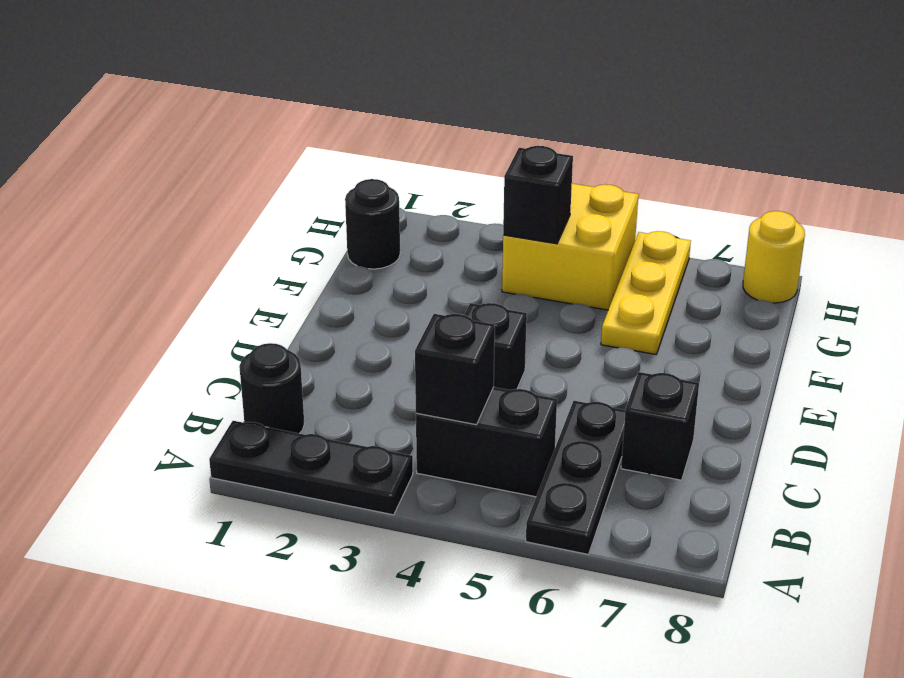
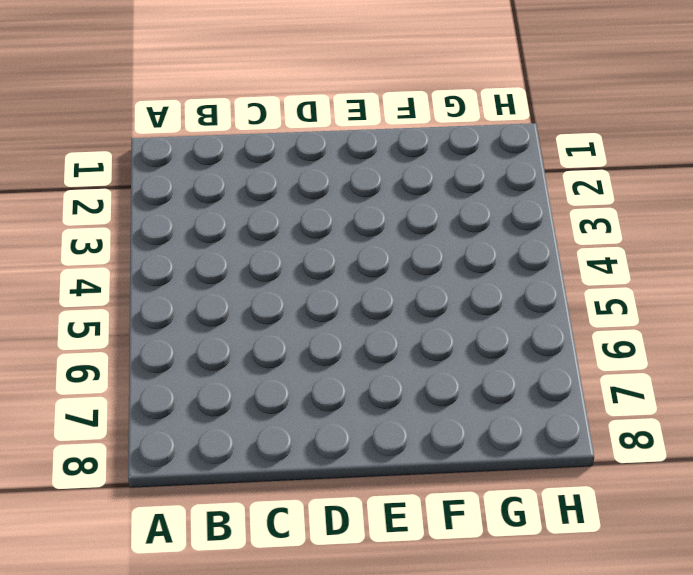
none -> black plate A1:A3 level 1
none -> black plate A6:C6 level 1
none -> black round brick B1 level 1

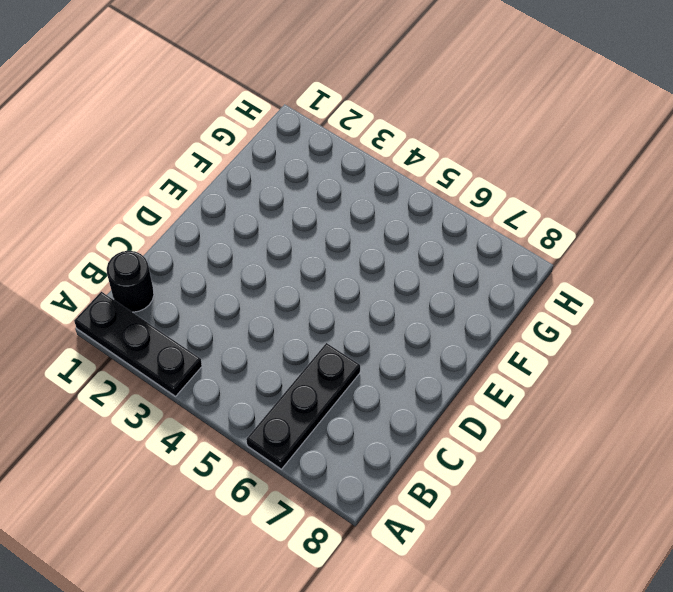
none -> black brick B4:B5 level 1
none -> black brick C7 level 1
none -> black brick D4 level 1

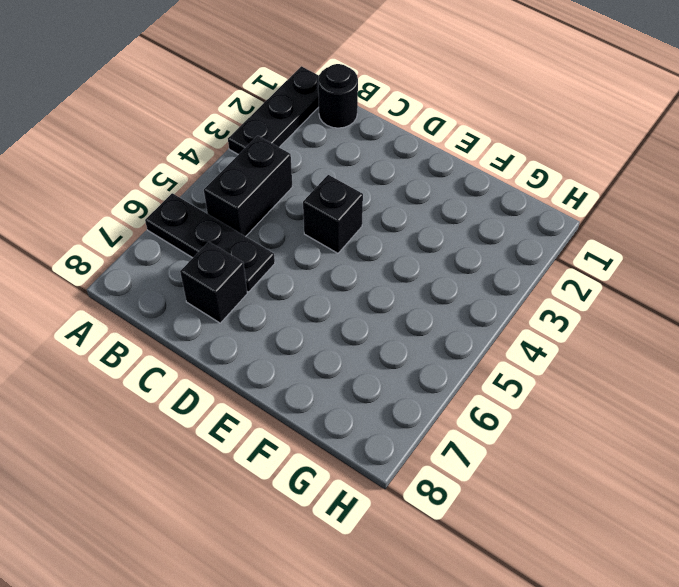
none -> yellow plate F6:H6 level 1
none -> black round brick G1 level 1
none -> yellow brick G4:H5 level 1

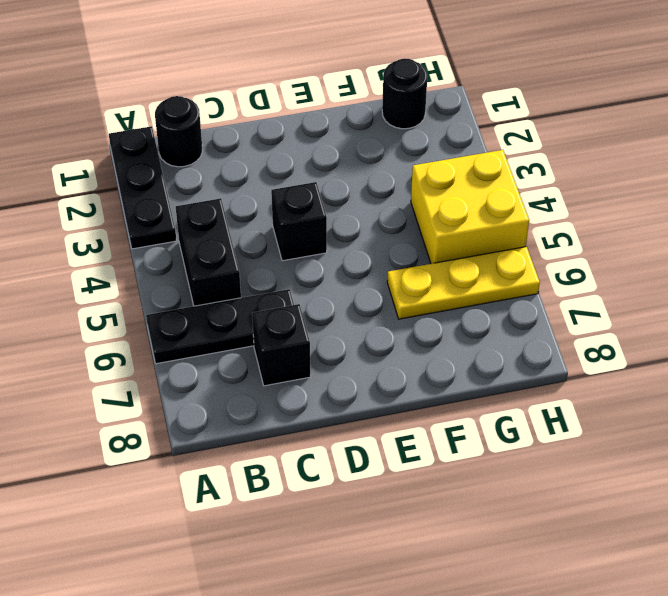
none -> yellow round brick H8 level 1
none -> black brick B4 level 2
none -> black brick G4 level 2

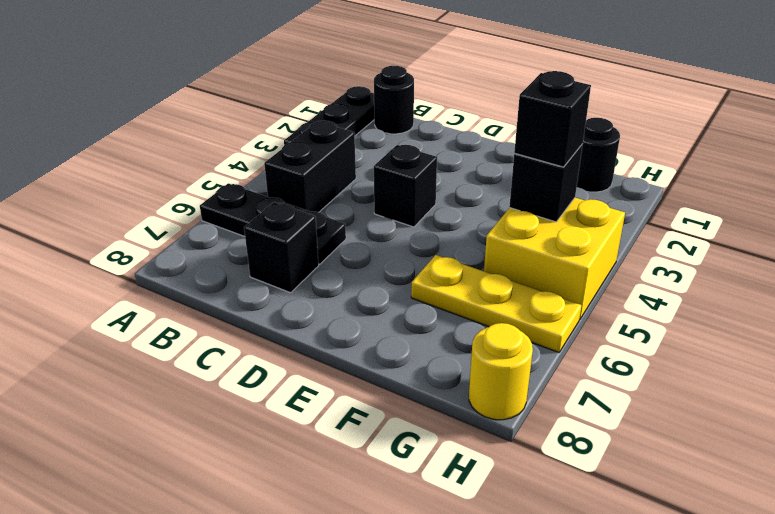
black brick G4 level 3 -> black brick B4 level 2

